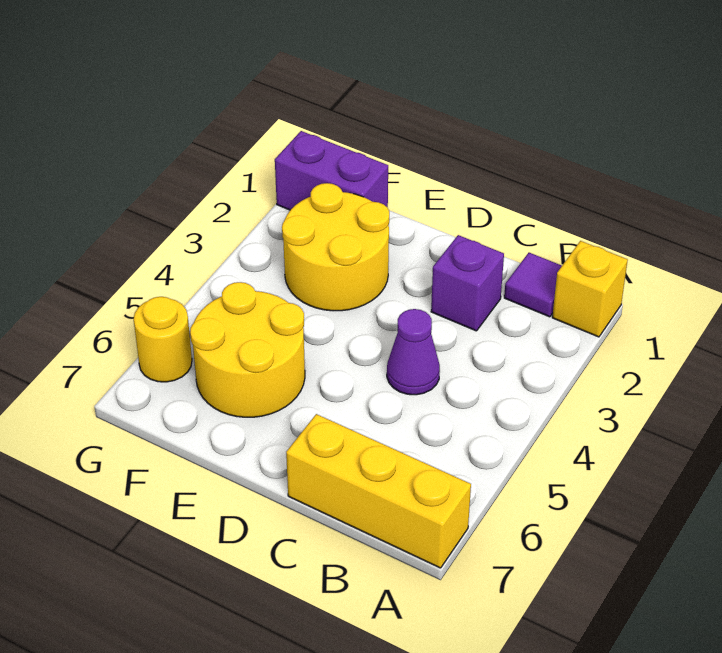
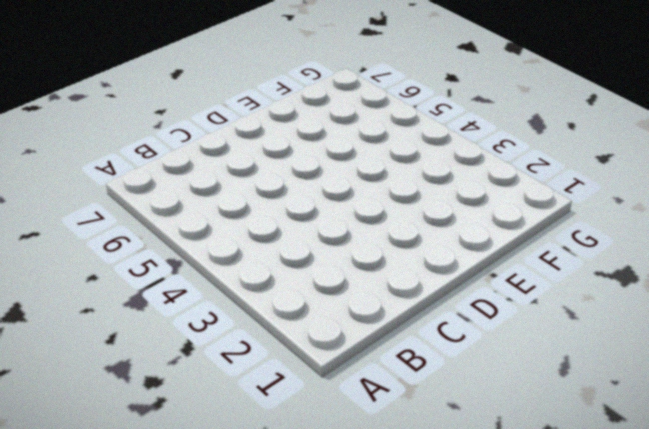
none -> yellow brick A1 level 1
none -> yellow brick A7:C7 level 1

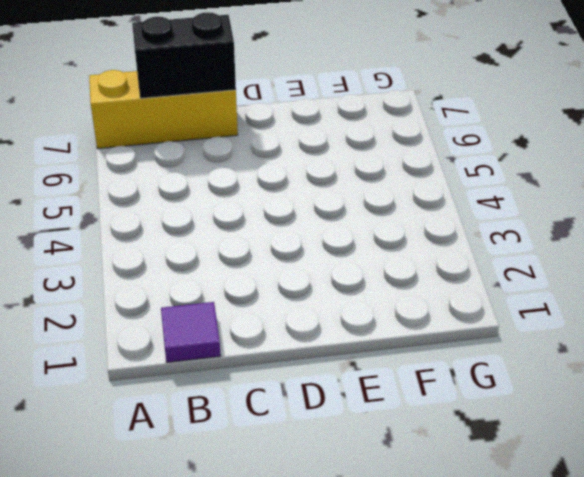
black brick B7:C7 level 2 -> none
none -> yellow brick A1 level 1
none -> purple brick C2 level 1

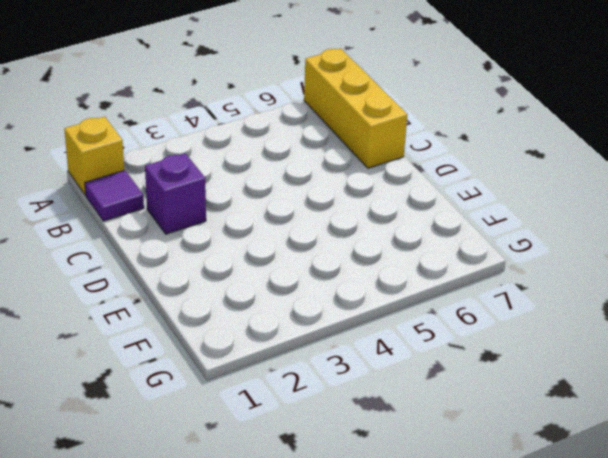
none -> purple cone C4 level 1
none -> yellow round brick E2:F3 level 1

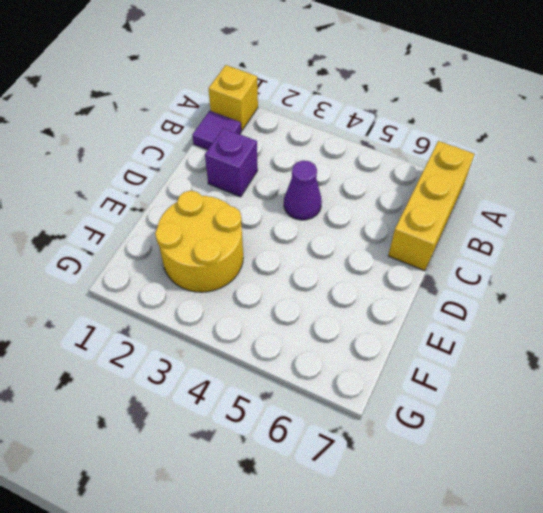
none -> yellow round brick E5:F6 level 1
none -> purple brick F1:G1 level 1

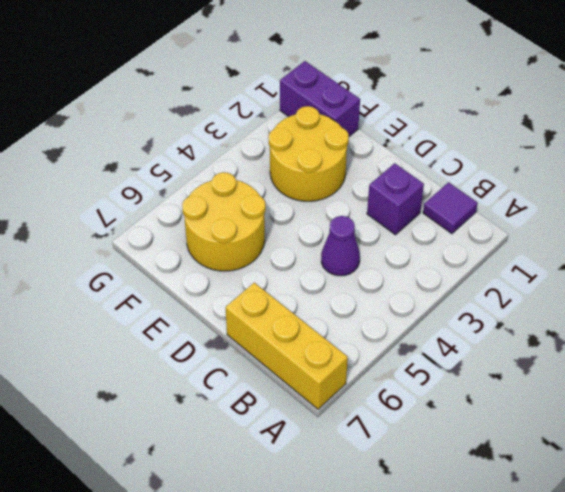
none -> yellow brick A1 level 1
none -> yellow round brick G6 level 1

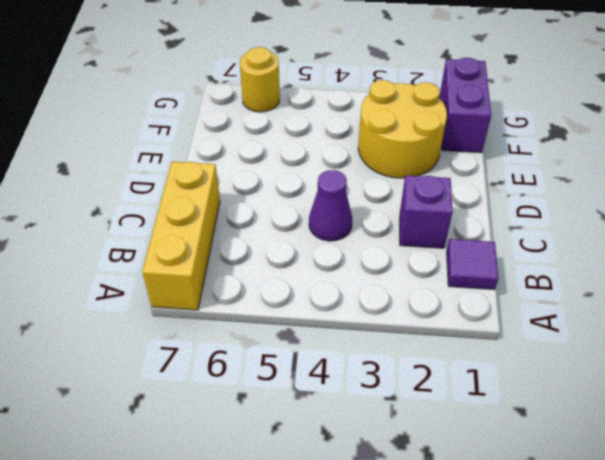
none -> yellow brick A1 level 1
none -> yellow round brick E5:F6 level 1

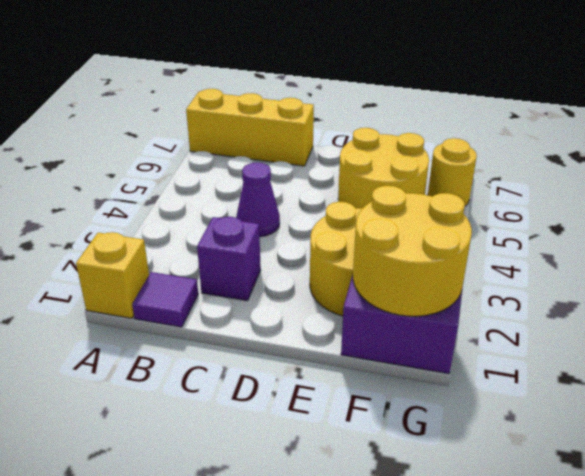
yellow round brick F1:G2 level 2 -> none

